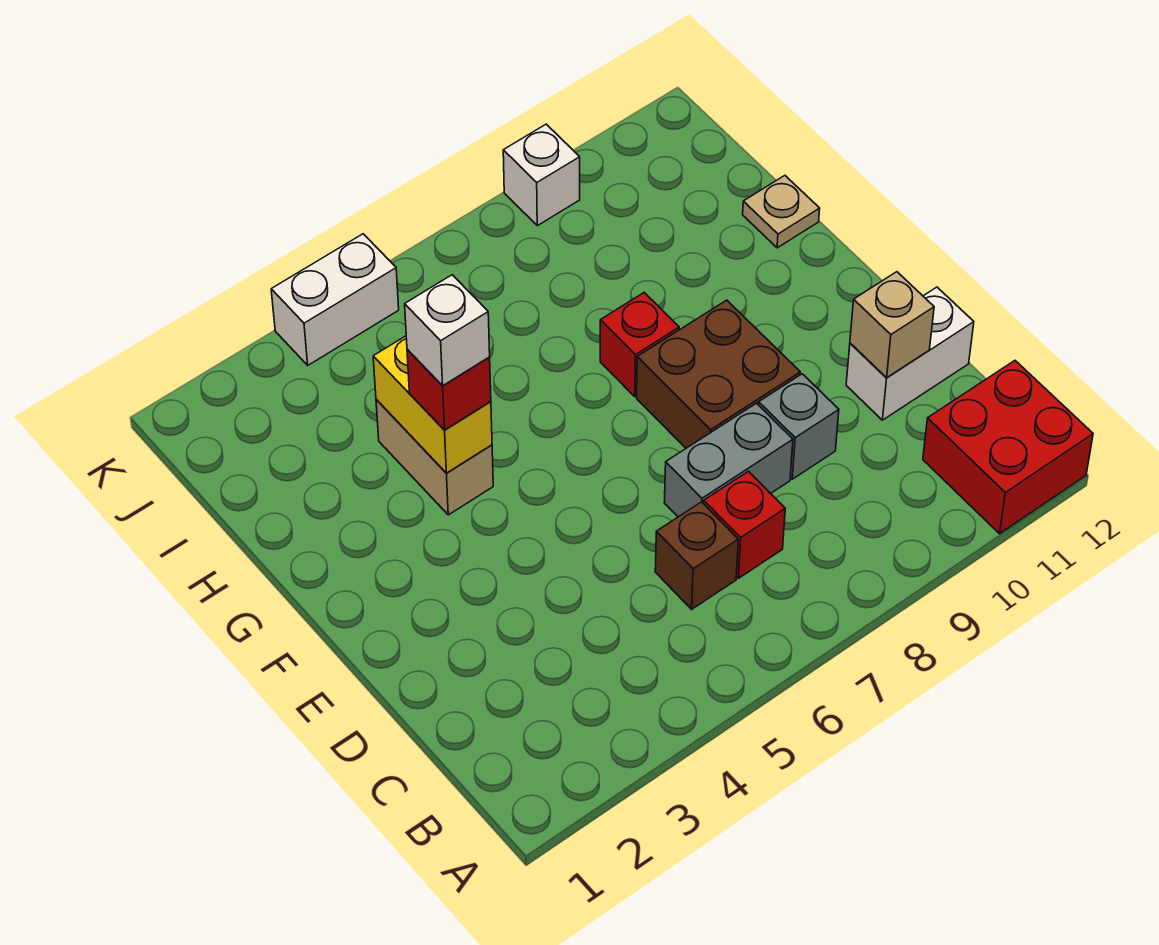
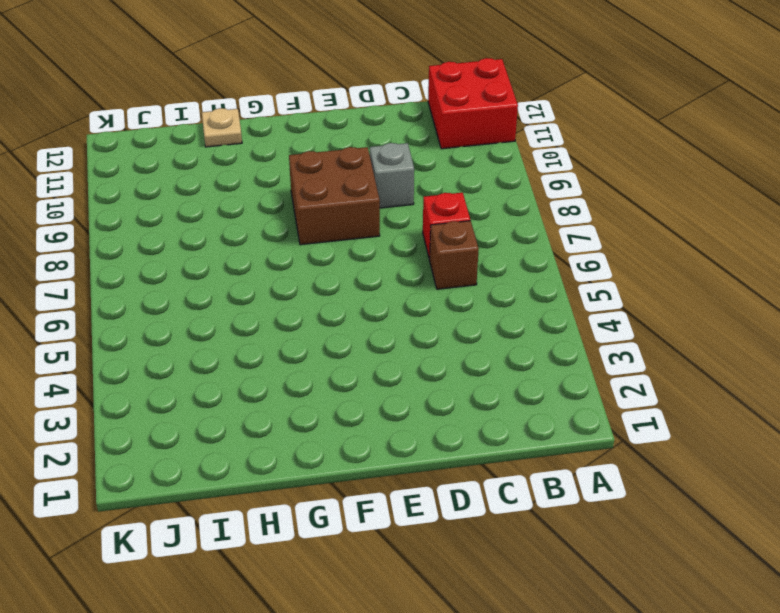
none -> grey brick D7:D8 level 1
none -> white brick D11:D12 level 1
none -> tan brick G4:H4 level 1

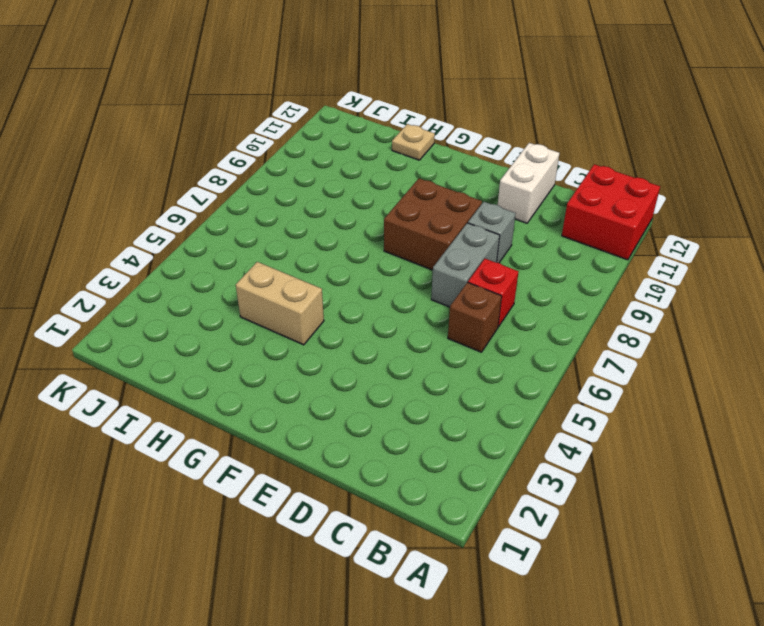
none -> red brick G8 level 1
none -> white brick K4:K5 level 1
none -> white brick K9 level 1

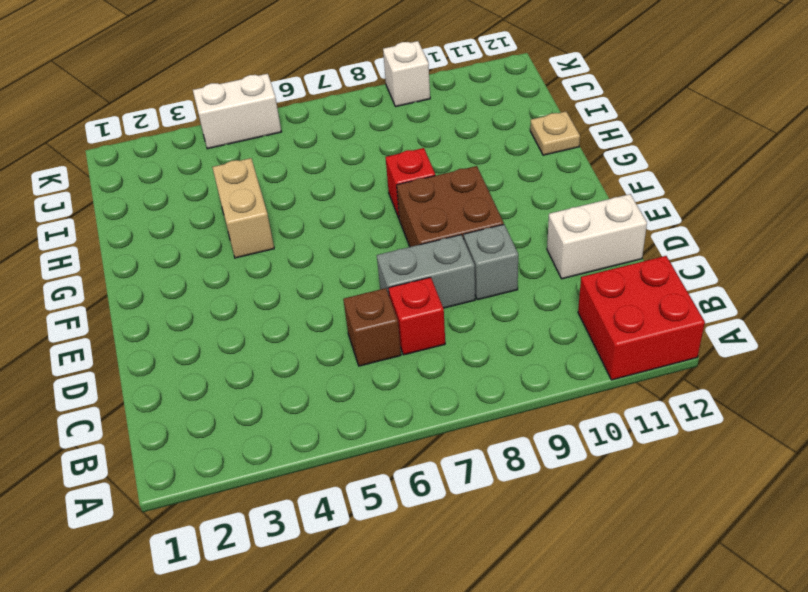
none -> tan brick D11 level 2
none -> yellow brick G4:H4 level 2
none -> red brick G4 level 3

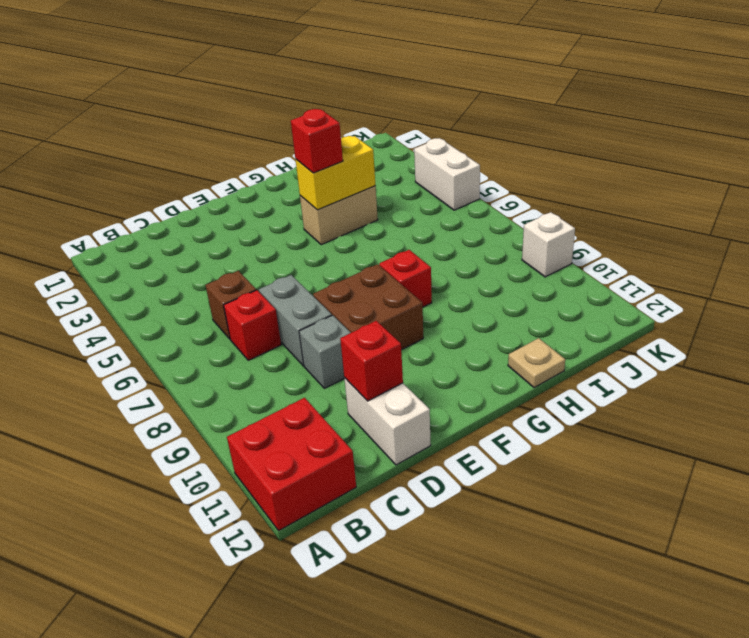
red brick D11 level 2 -> tan brick D11 level 2
none -> white brick G4 level 4

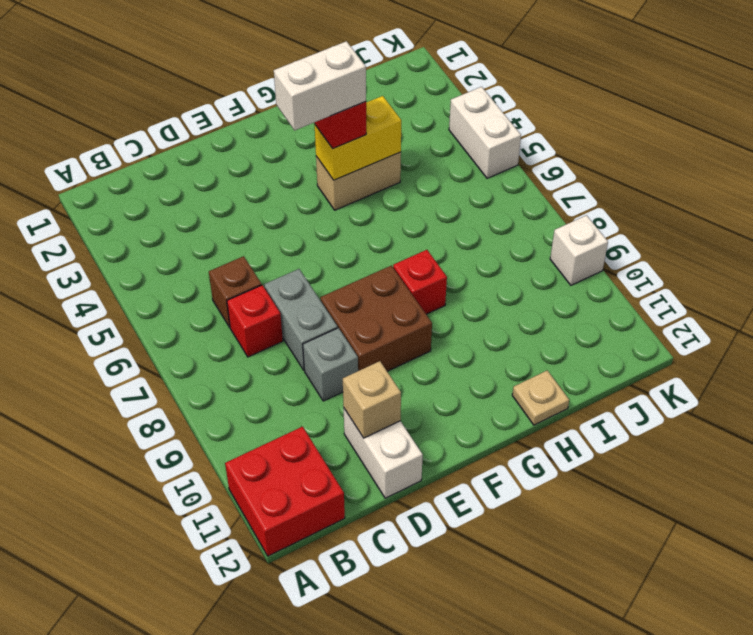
white brick F4:G4 level 4 -> white brick G4 level 4

